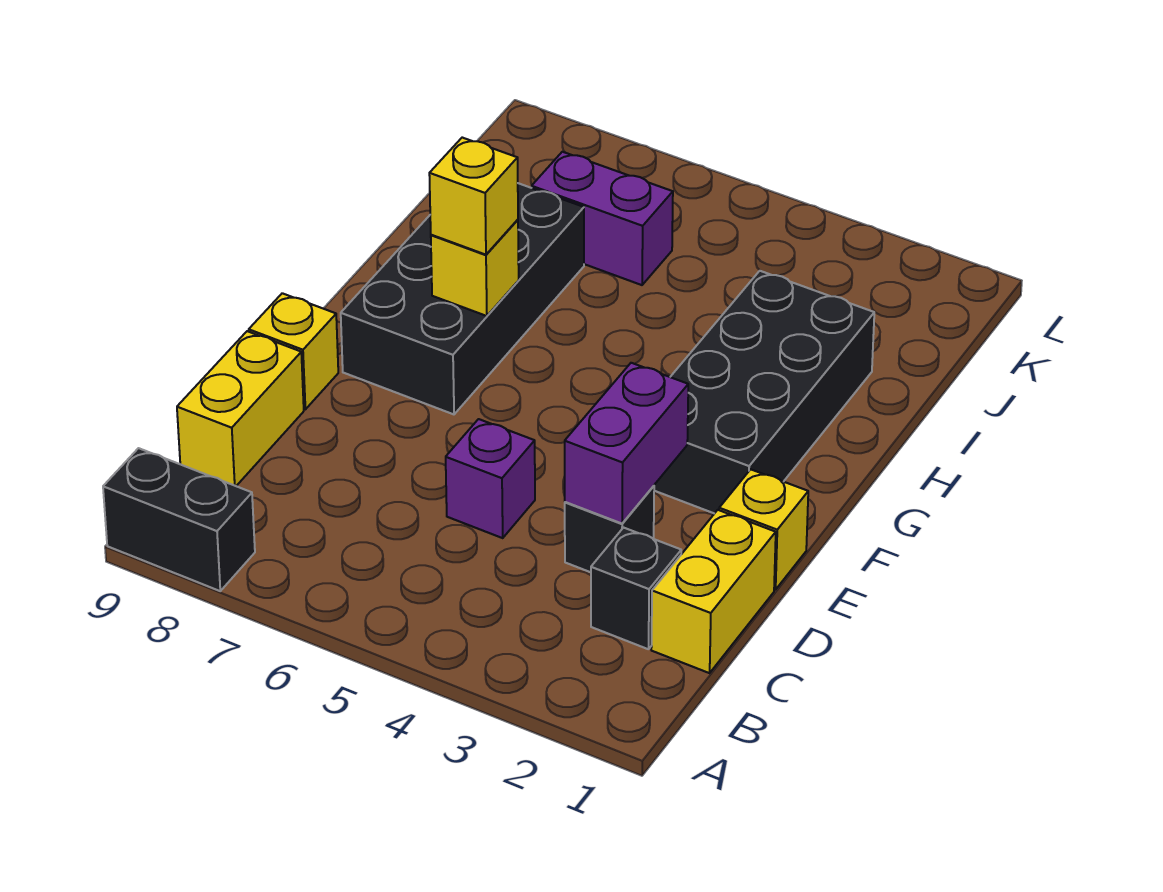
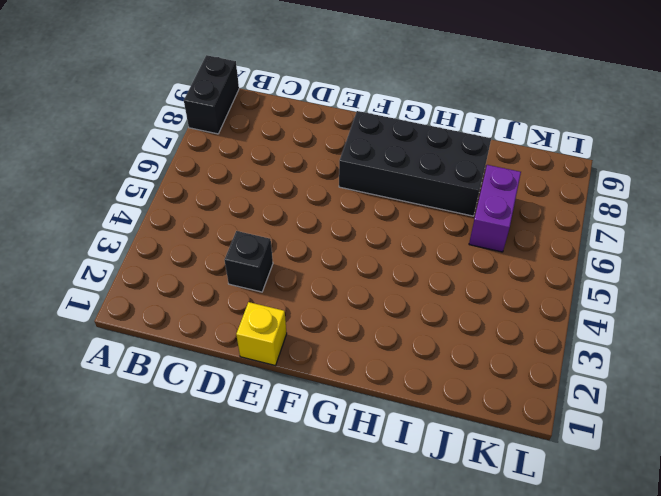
none -> yellow brick C1:D1 level 1
none -> black brick C2 level 1
none -> yellow brick C9:D9 level 1

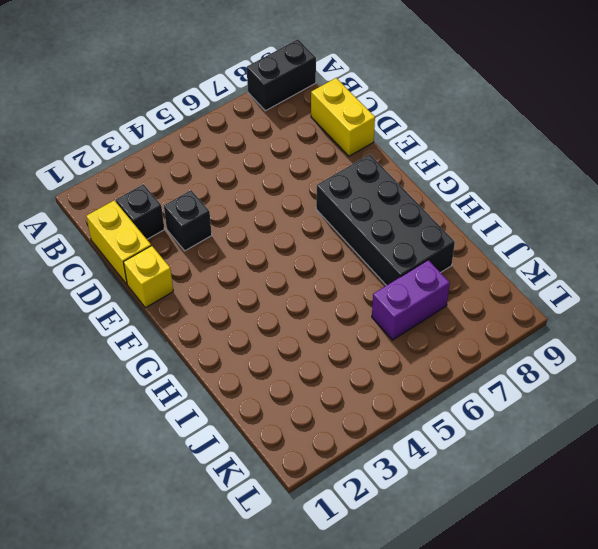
none -> purple brick D5 level 1
none -> yellow brick E9 level 1
none -> black brick F2:I3 level 1

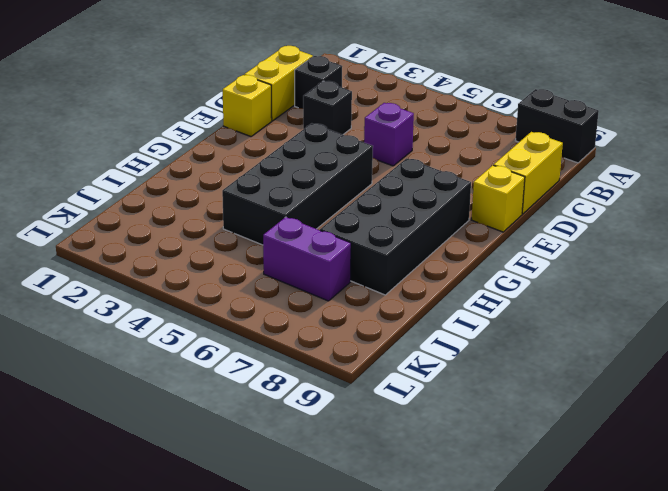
black brick F4:I5 level 1 -> black brick F2:I3 level 1
none -> purple brick D3:E3 level 2
none -> yellow brick G7 level 2
none -> yellow brick G7 level 3

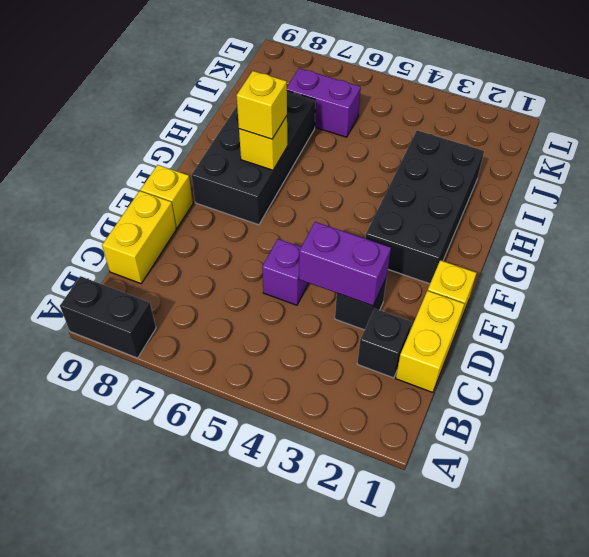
purple brick D3:D4 level 2 -> purple brick D3:E3 level 2

